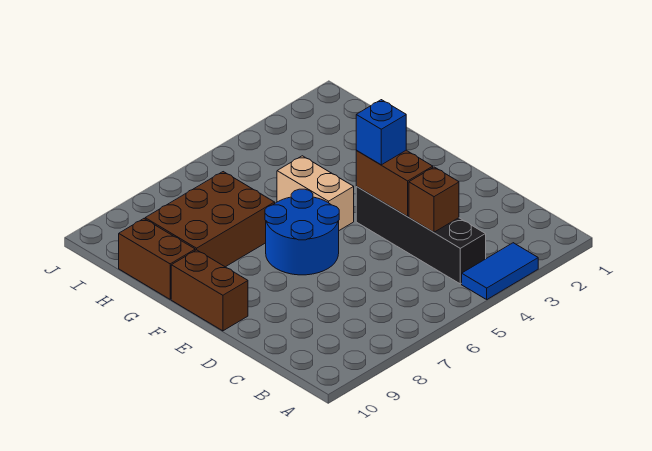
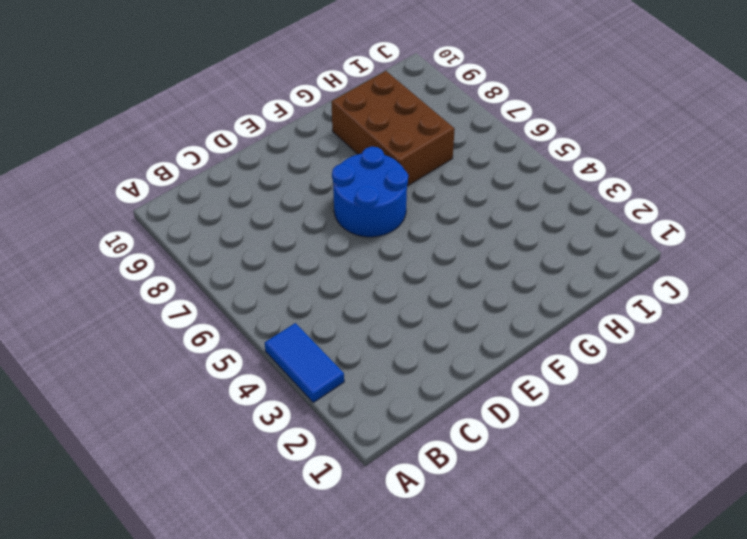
none -> black brick B4:E4 level 1
none -> brown brick E10:F10 level 1

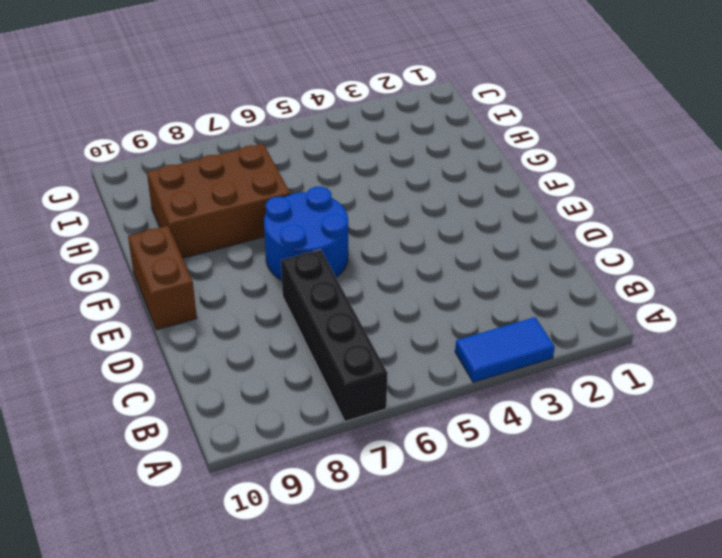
black brick A7:D7 level 1 -> black brick B4:E4 level 1
none -> tan brick F5:G5 level 1
none -> brown brick G10:H10 level 1

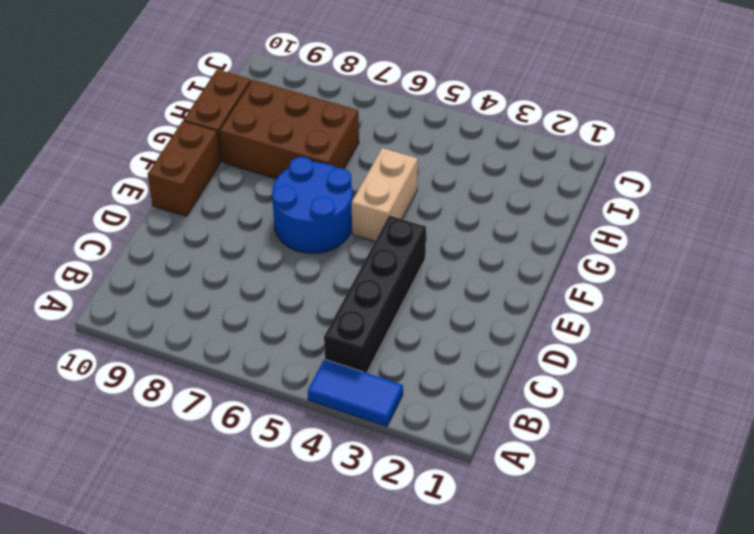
none -> brown brick C4 level 2
none -> brown brick D4:E4 level 2

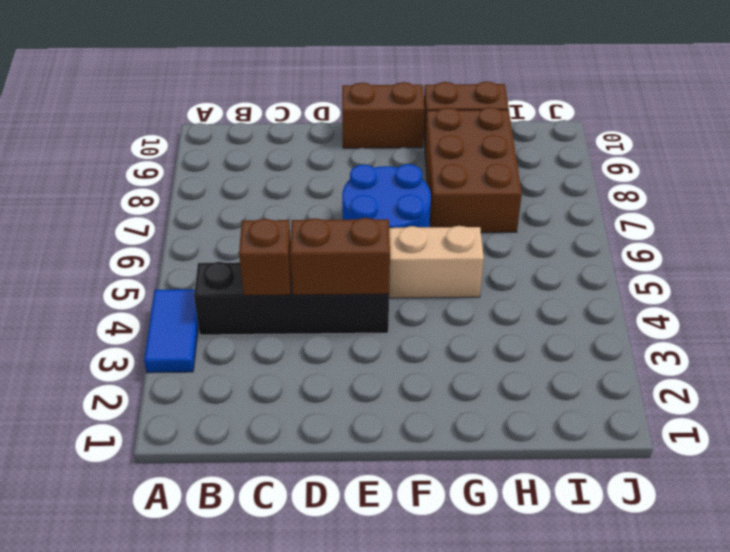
none -> blue brick E4 level 3

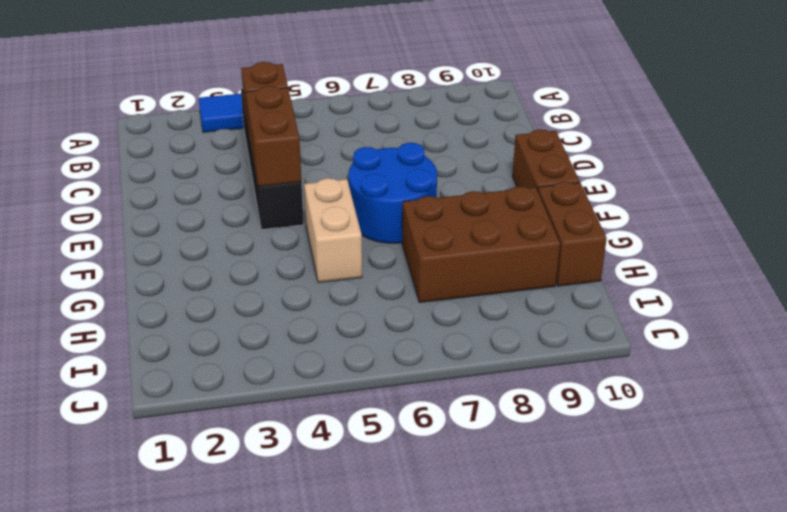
none -> blue brick E4 level 3

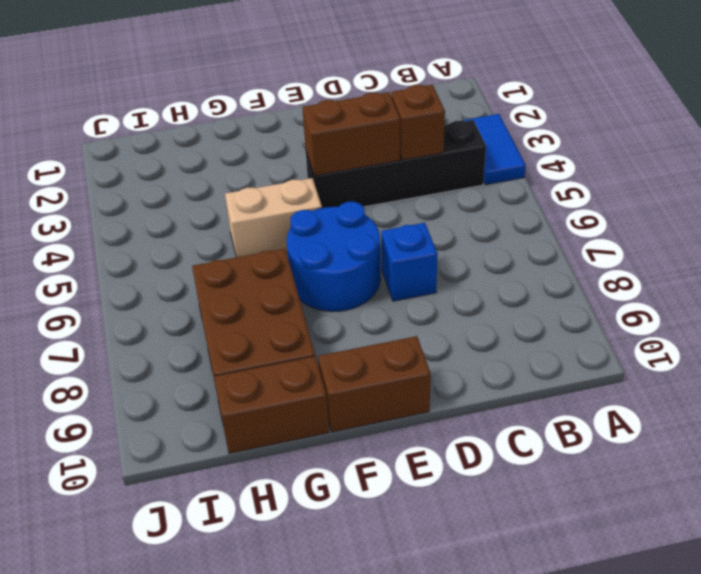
blue brick D7 level 1 -> blue brick E4 level 3

